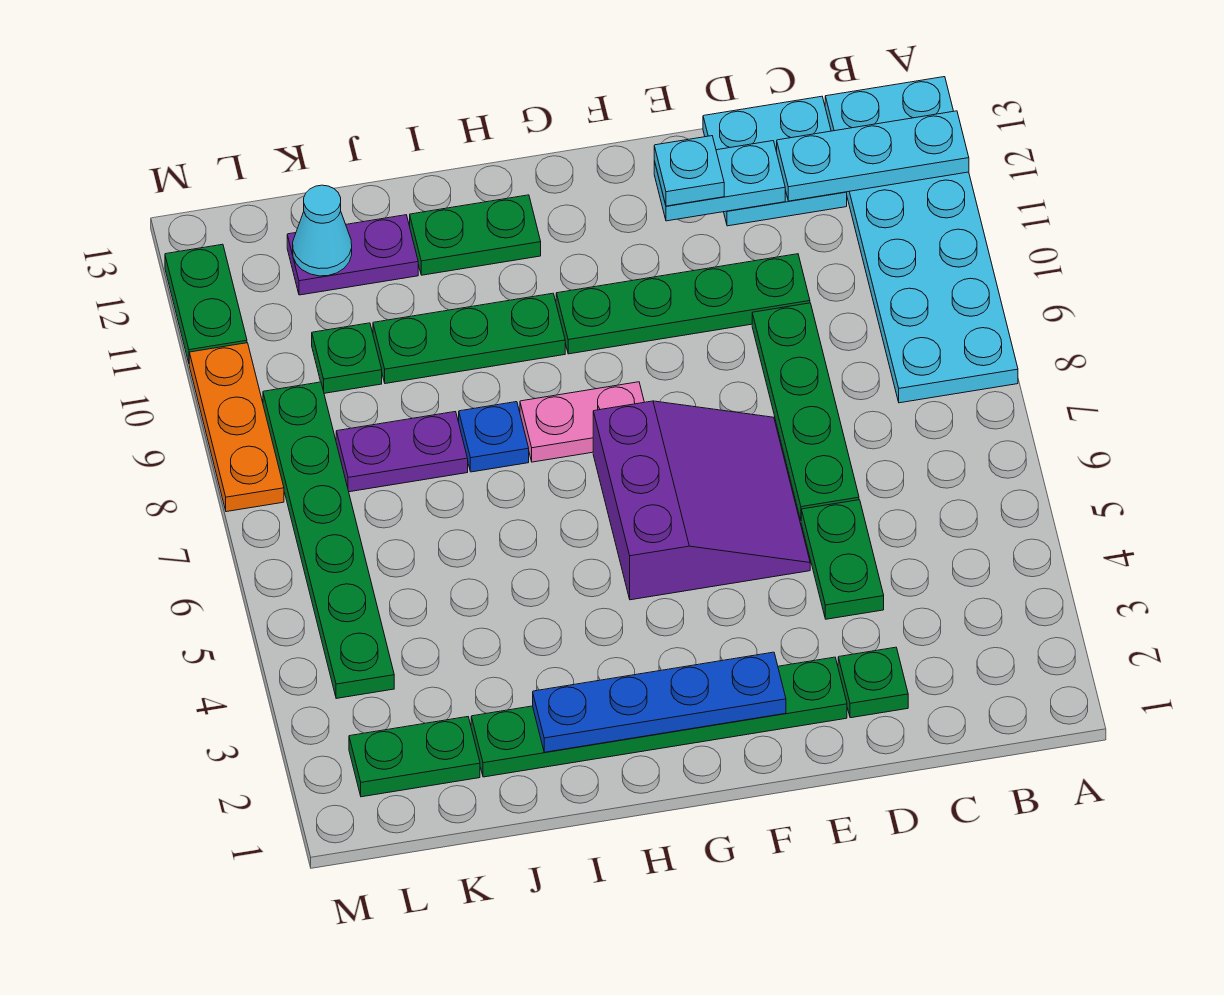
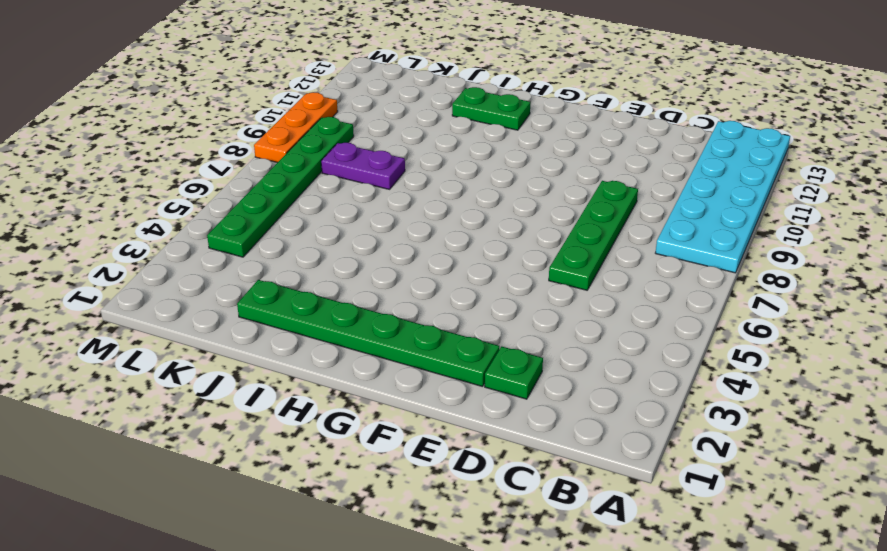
none -> cyan plate C12:D13 level 1
none -> green plate D4:D5 level 1
none -> green plate D10:G10 level 1

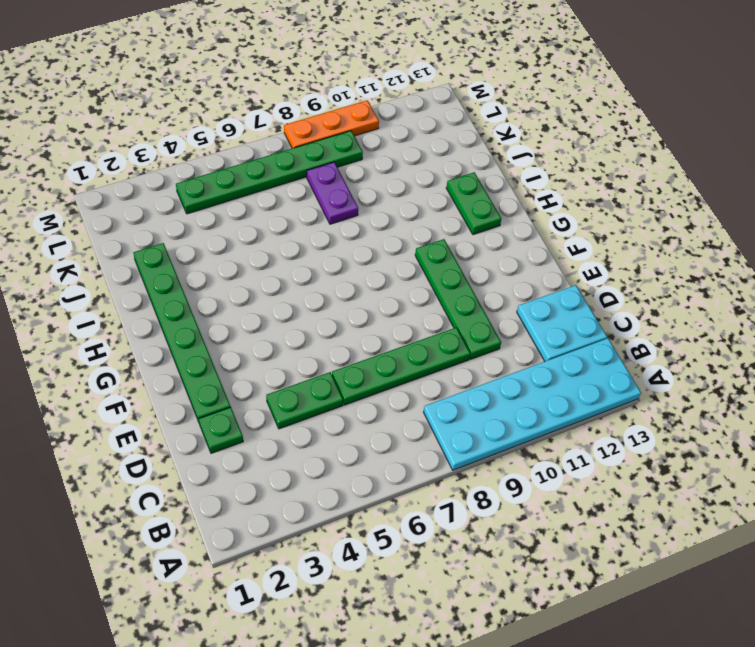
none -> purple slope E5:G7 level 1 top G
none -> pink plate G8:H8 level 1
none -> green plate H10:J10 level 1

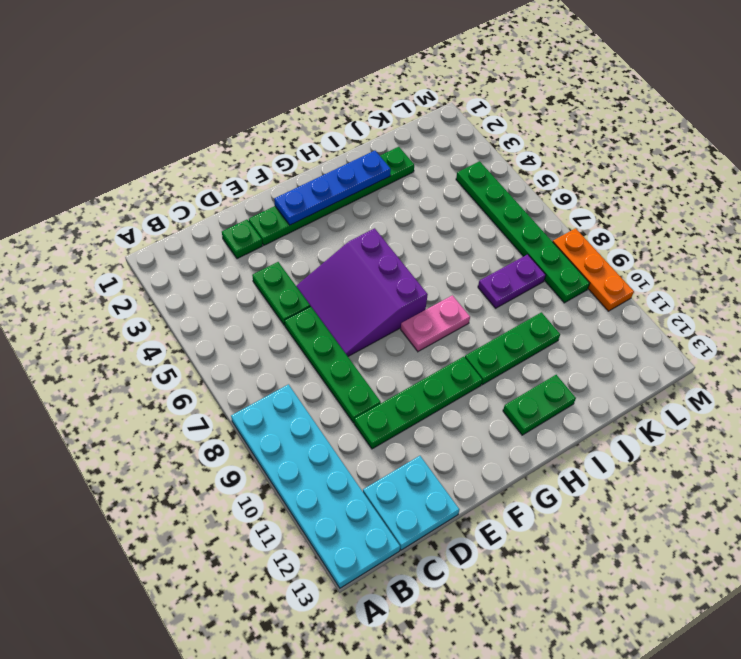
none -> blue plate I8 level 1
none -> purple plate J12:K12 level 1
none -> green plate K2:L2 level 1

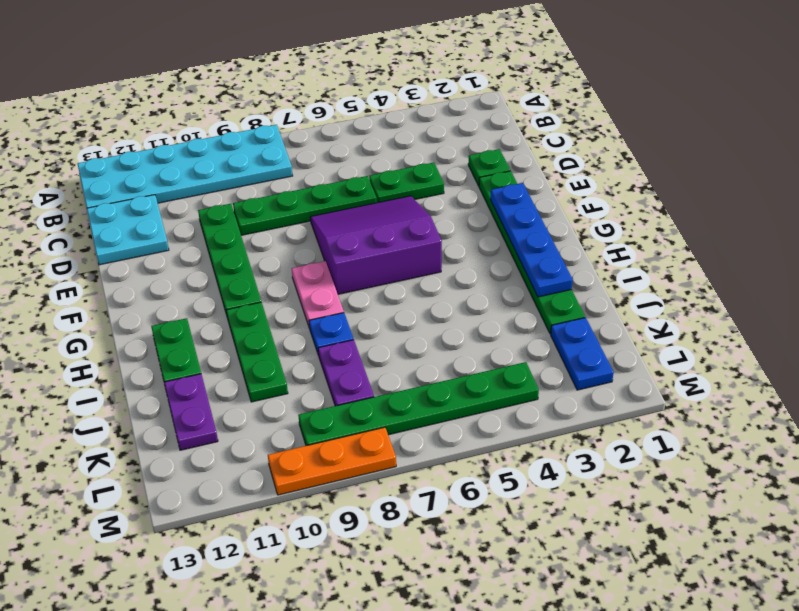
blue plate K2:L2 level 1 -> green plate K2:L2 level 1
none -> green plate K10 level 1
none -> green plate M11:M12 level 1
none -> cyan plate A12:C12 level 2

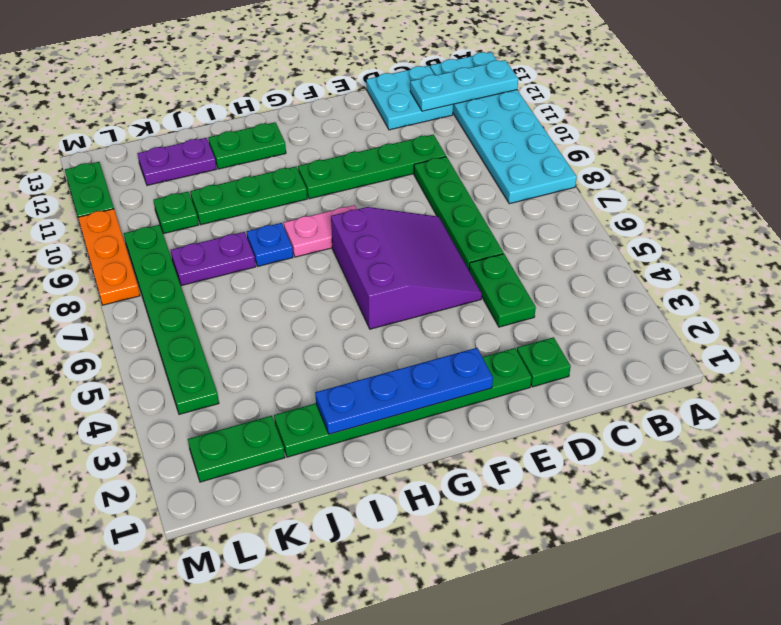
none -> cyan plate D12:E12 level 2
none -> cyan cone K12 level 2
none -> cyan plate E12 level 3

